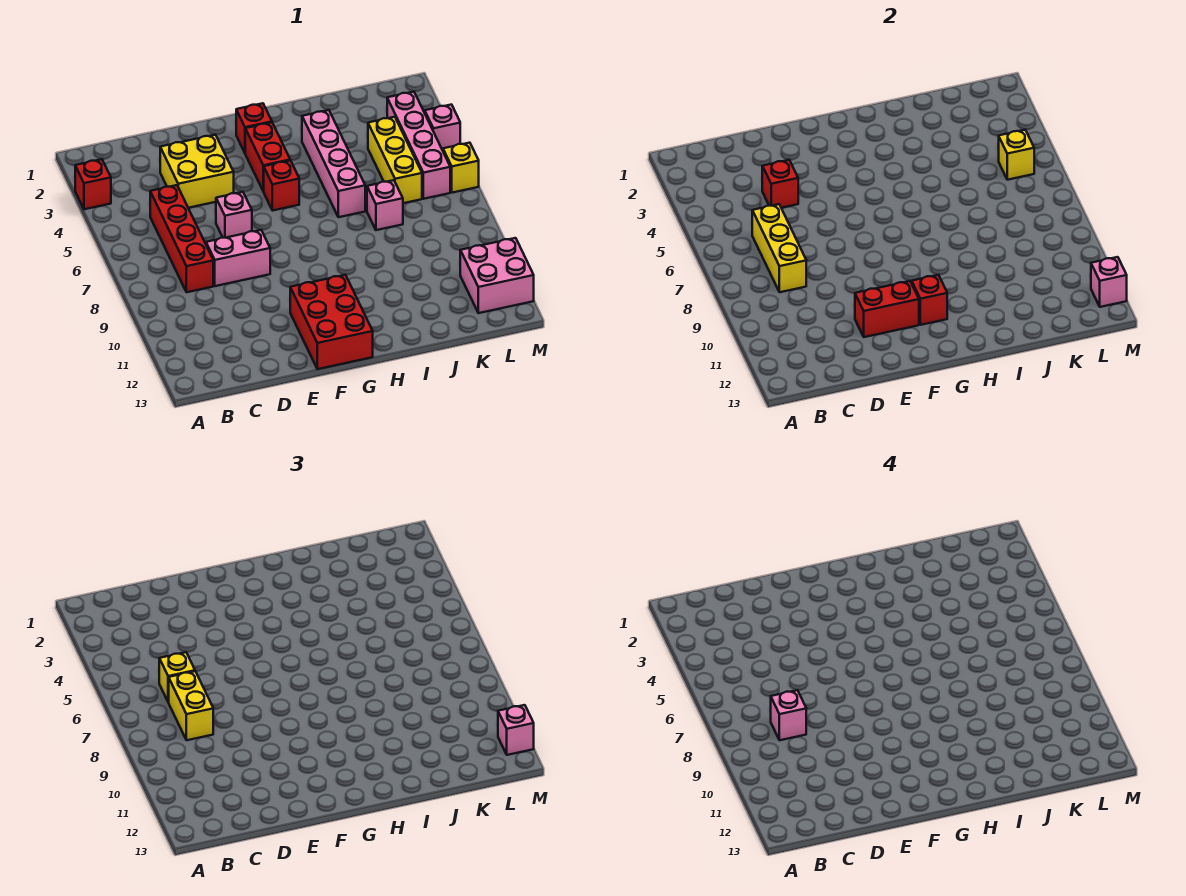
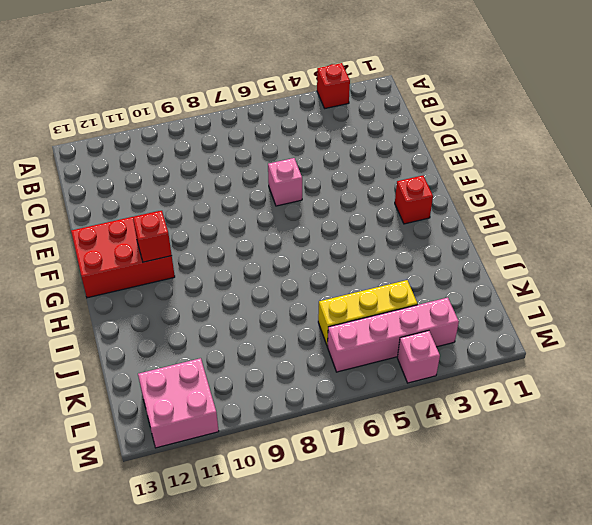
none -> red brick C5:C8 level 1
none -> yellow brick D3:E4 level 1
none -> pink brick D8:E8 level 1

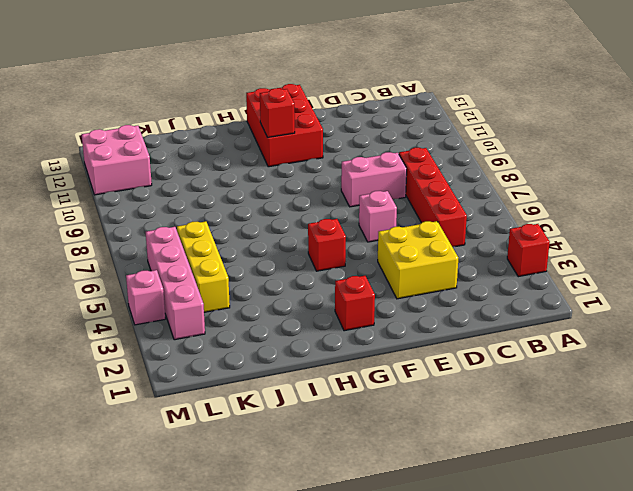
none -> red brick G3:G4 level 1
none -> pink brick I3:I6 level 1
none -> pink brick J7 level 1

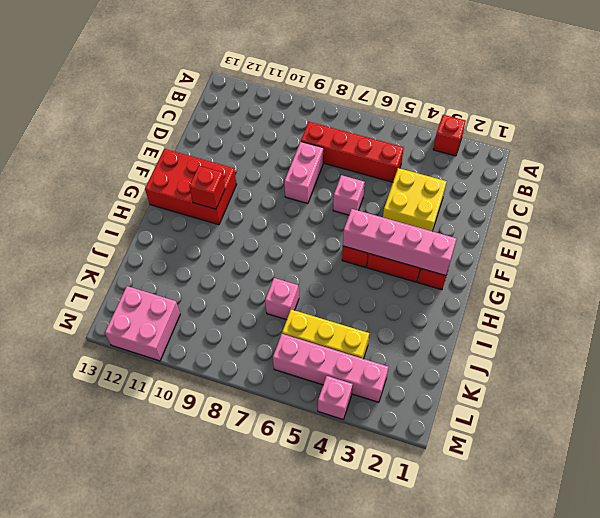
pink brick G2:G5 level 2 -> pink brick I3:I6 level 1
none -> yellow brick M6 level 1
none -> yellow brick C6:C8 level 2
none -> red brick D4 level 2

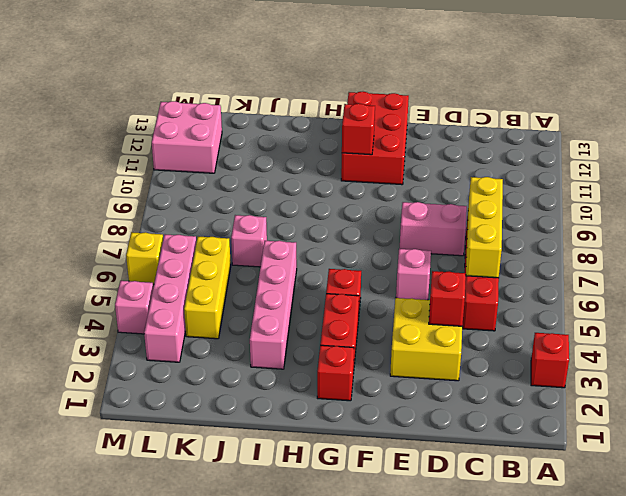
none -> red brick E11:F11 level 2
none -> yellow brick L5 level 2
none -> pink brick M12 level 2

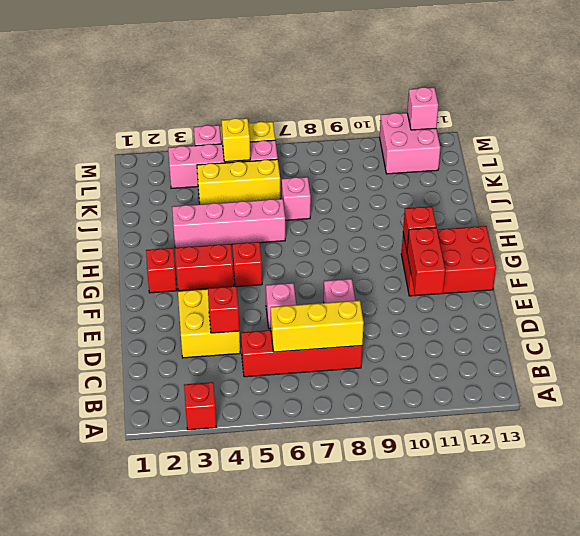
none -> yellow brick C6 level 3
none -> yellow brick C7:C8 level 3
none -> pink brick M12 level 3

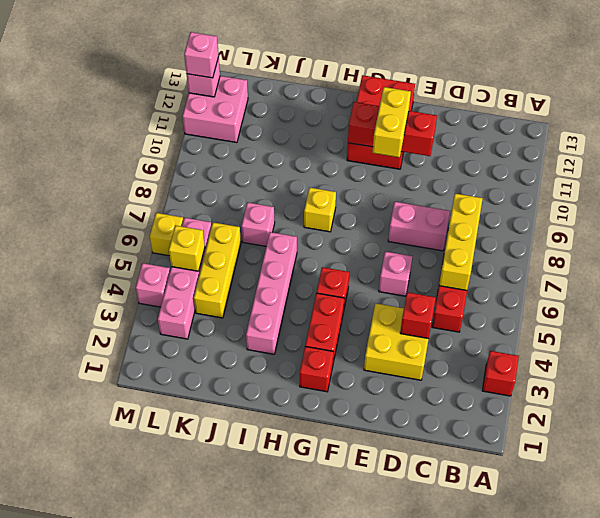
yellow brick F10:F11 level 3 -> yellow brick C7:C8 level 3
yellow brick H8 level 1 -> yellow brick C6 level 3
none -> pink brick C8 level 4

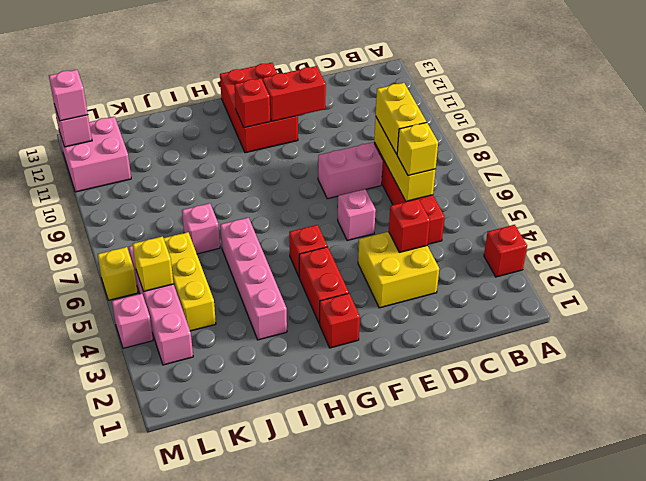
none -> pink brick C8 level 4

